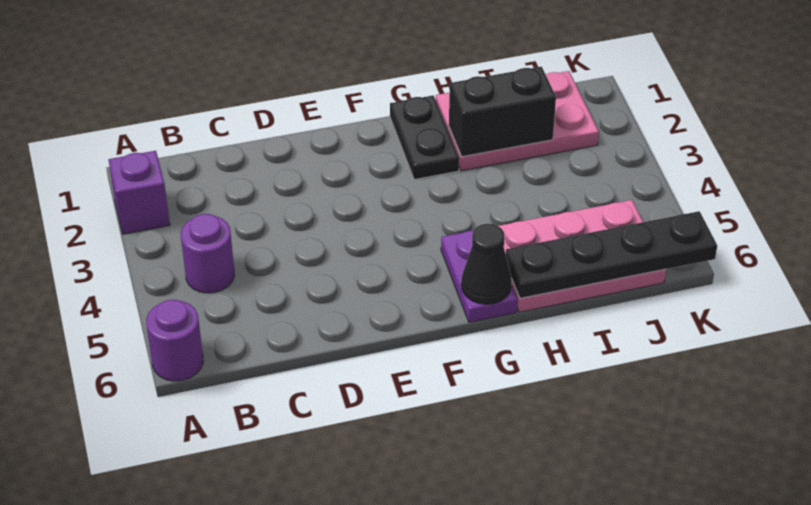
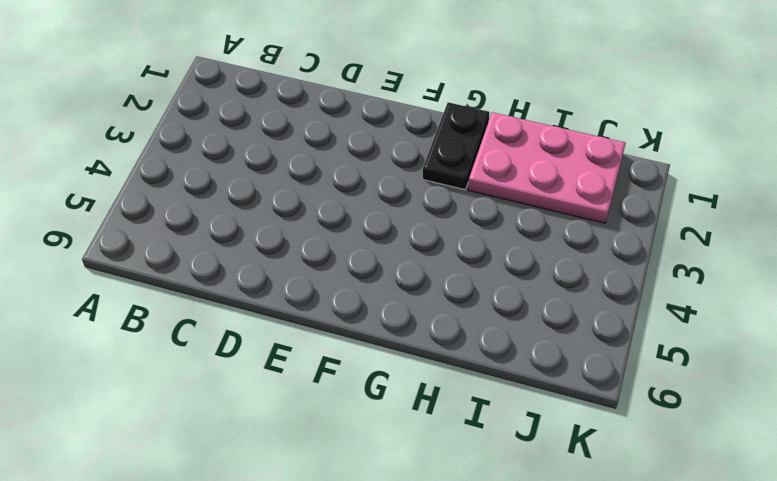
none -> purple brick A2 level 1
none -> purple round brick A6 level 1

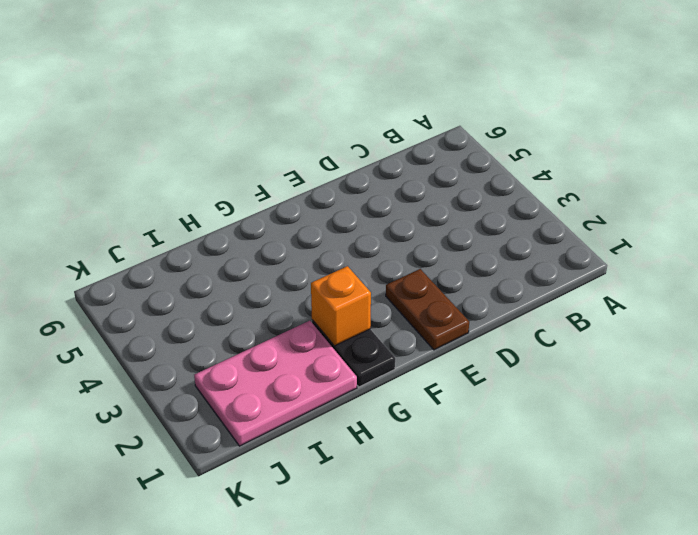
brown plate E1:E2 level 1 -> none
orange brick G2 level 2 -> none
none -> purple brick A2 level 1
none -> purple round brick A6 level 1

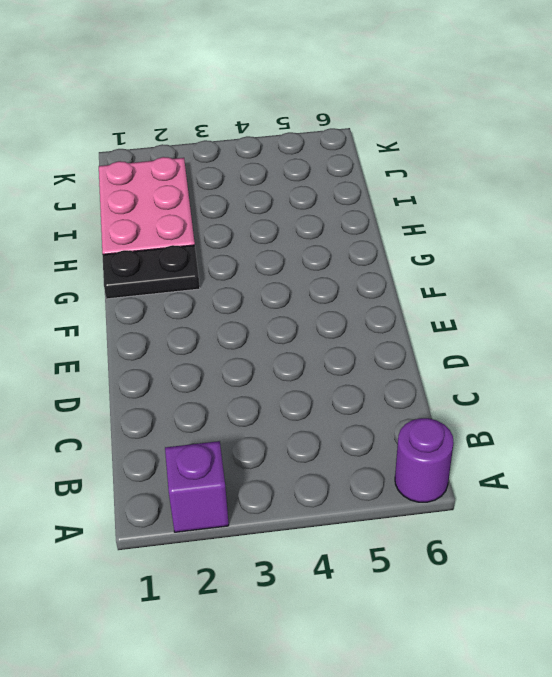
none -> purple round brick B4 level 1
none -> purple plate G5:G6 level 1

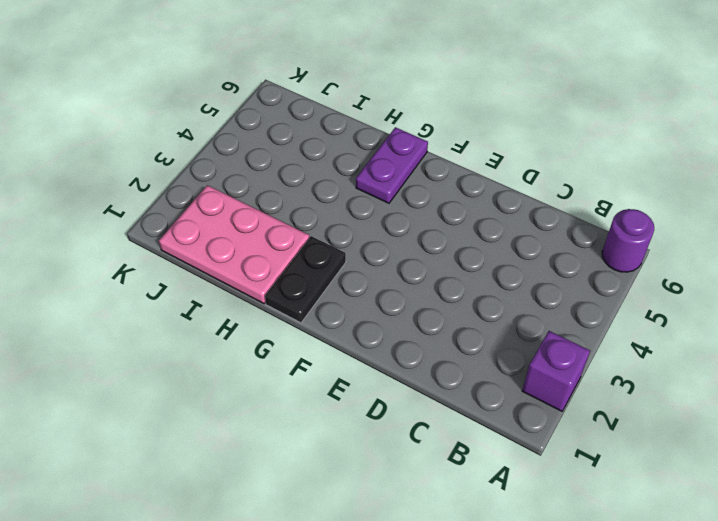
none -> purple round brick B4 level 1
none -> pink plate H5:J6 level 1

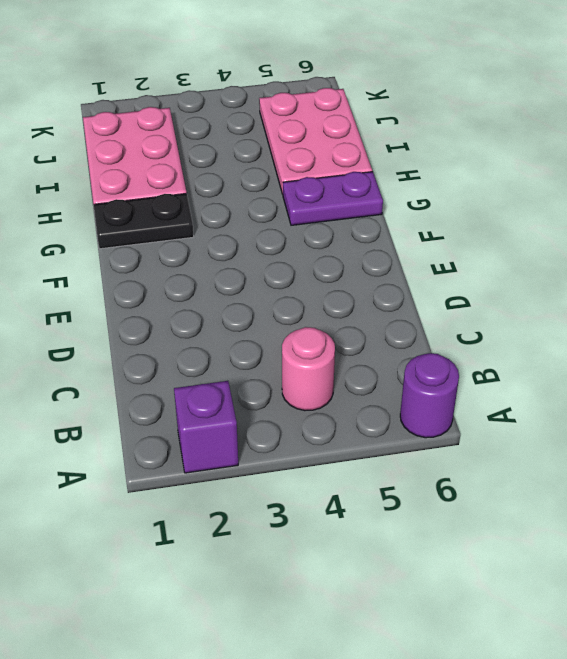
pink round brick B4 level 1 -> purple round brick B4 level 1
none -> black cone G6 level 2
none -> black brick H2:I2 level 2

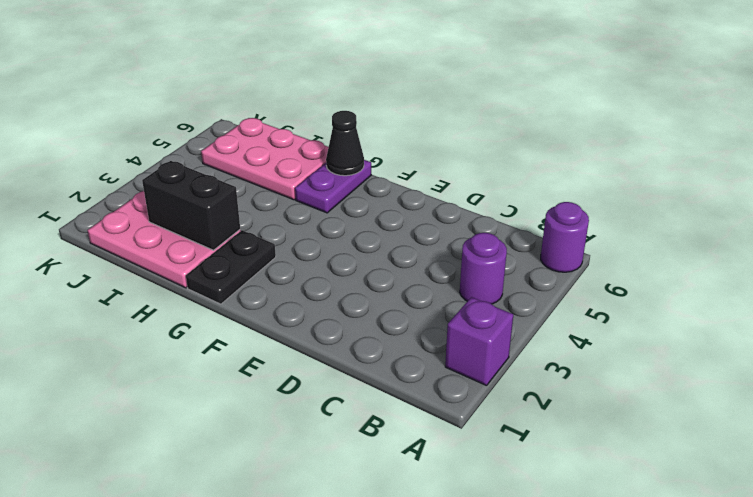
none -> black plate H6:K6 level 2

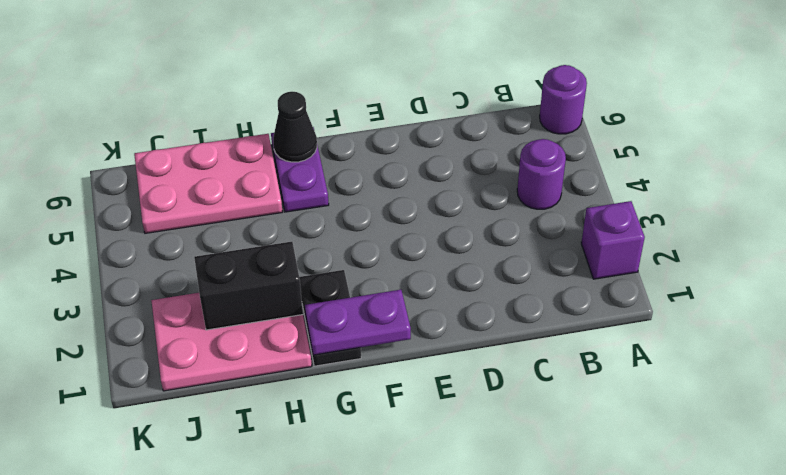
purple plate F1:G1 level 2 -> none
none -> black plate H6:K6 level 2

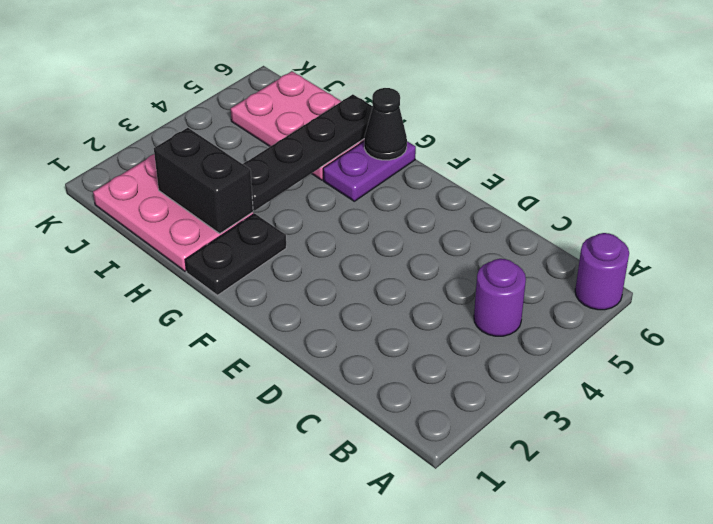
black plate H3:H6 level 2 -> black plate H6:K6 level 2
none -> purple brick A2 level 1

